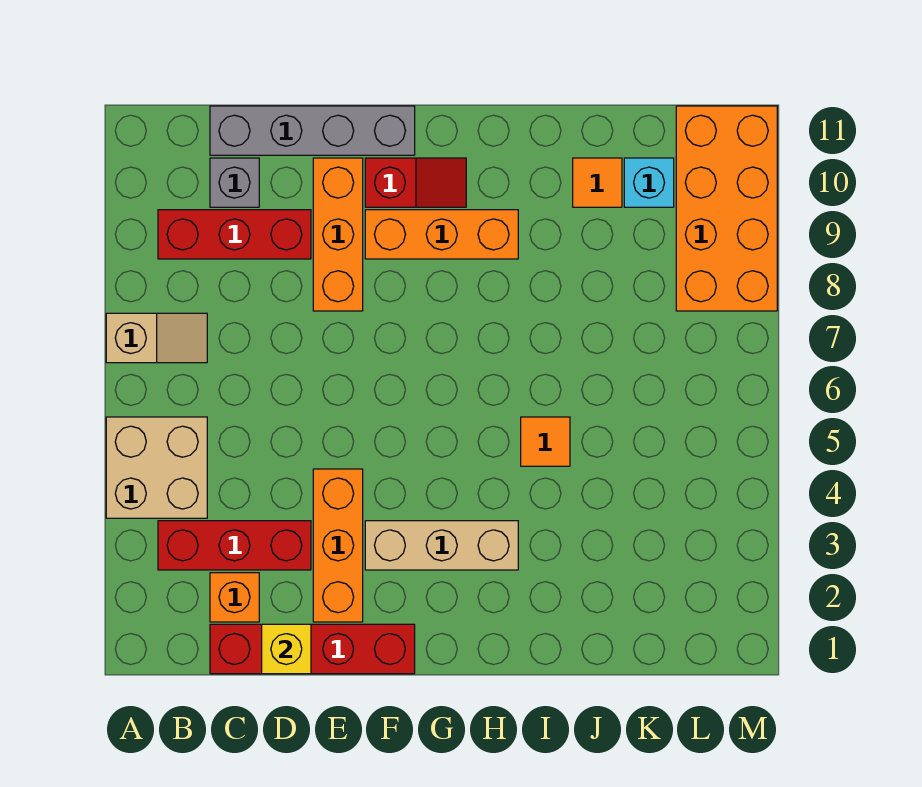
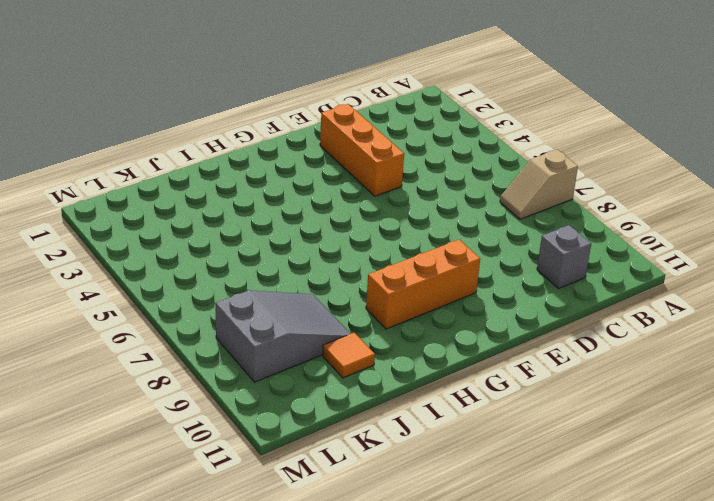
grey slope J8:L9 level 1 top L -> orange brick L8:M11 level 1
none -> tan brick A4:B5 level 1
none -> red brick B3:D3 level 1
none -> red brick B9:D9 level 1

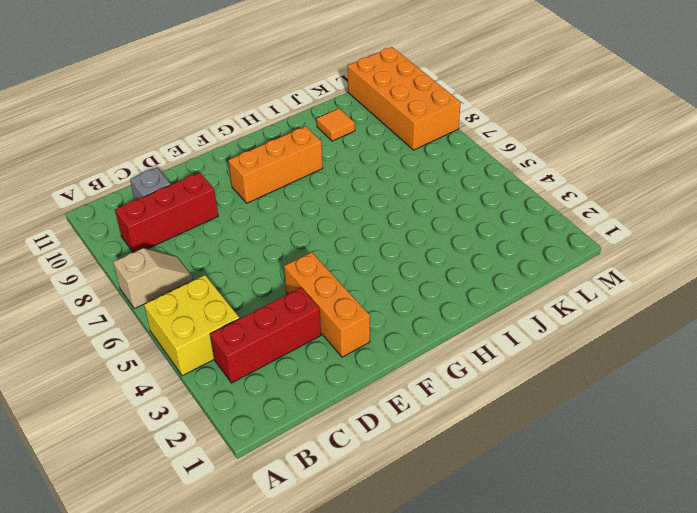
yellow brick A4:B5 level 1 -> tan brick A4:B5 level 1
none -> red brick C1:F1 level 1
none -> orange brick C2 level 1
none -> grey brick C11:F11 level 1

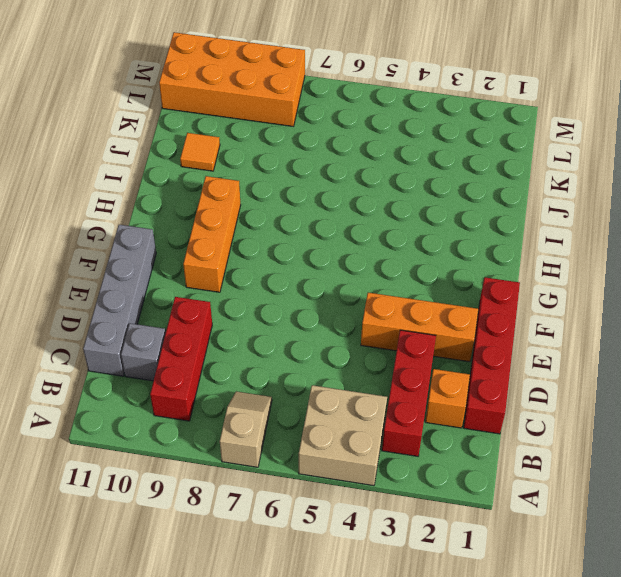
none -> orange brick E8:E10 level 1
none -> tan brick F3:H3 level 1
none -> red slope F10:G10 level 1 top F

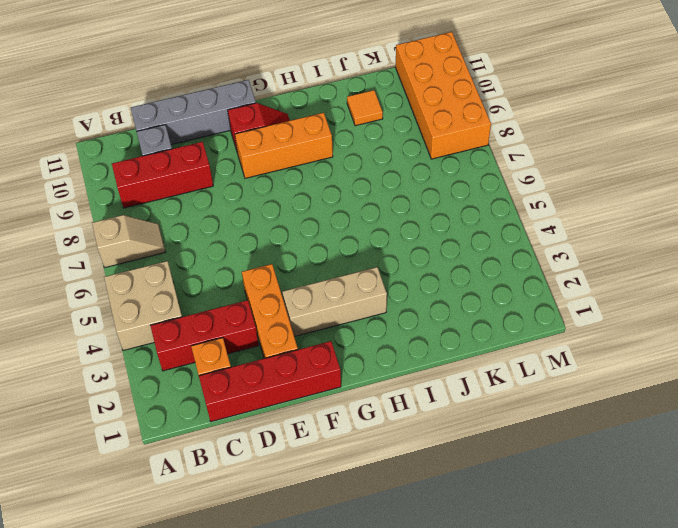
none -> orange brick E8:E10 level 1
none -> orange tile I5 level 1
none -> cyan brick K10 level 1

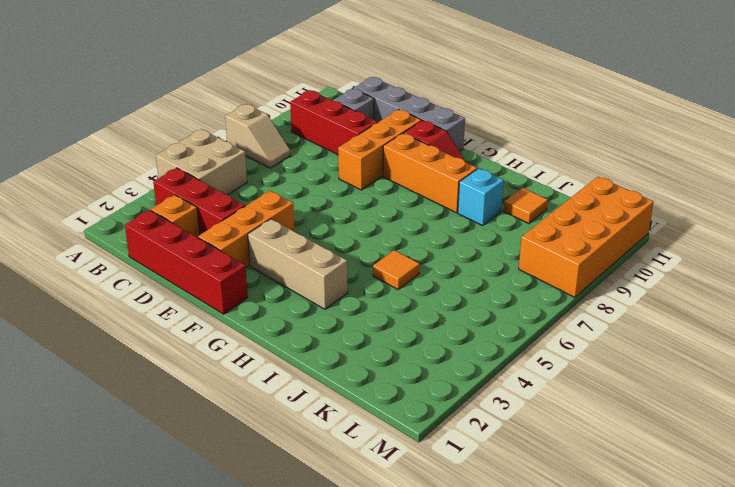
cyan brick I9 level 1 -> cyan brick K10 level 1
none -> yellow brick D1 level 2

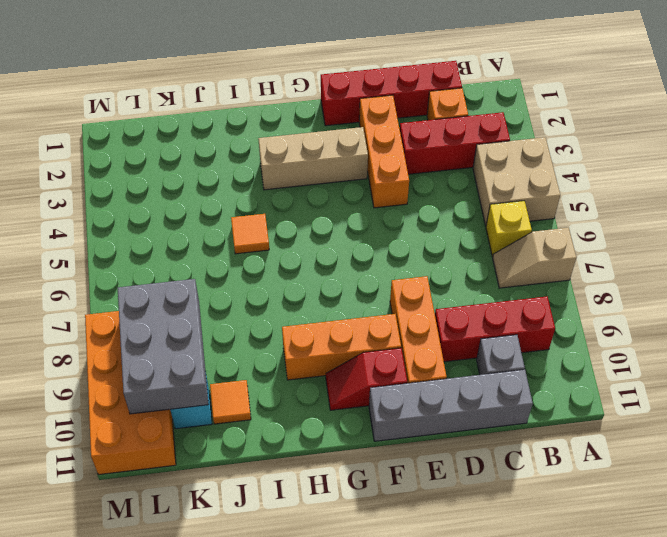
yellow brick B6 level 1 -> yellow brick D1 level 2
grey brick K8:L10 level 2 -> none

